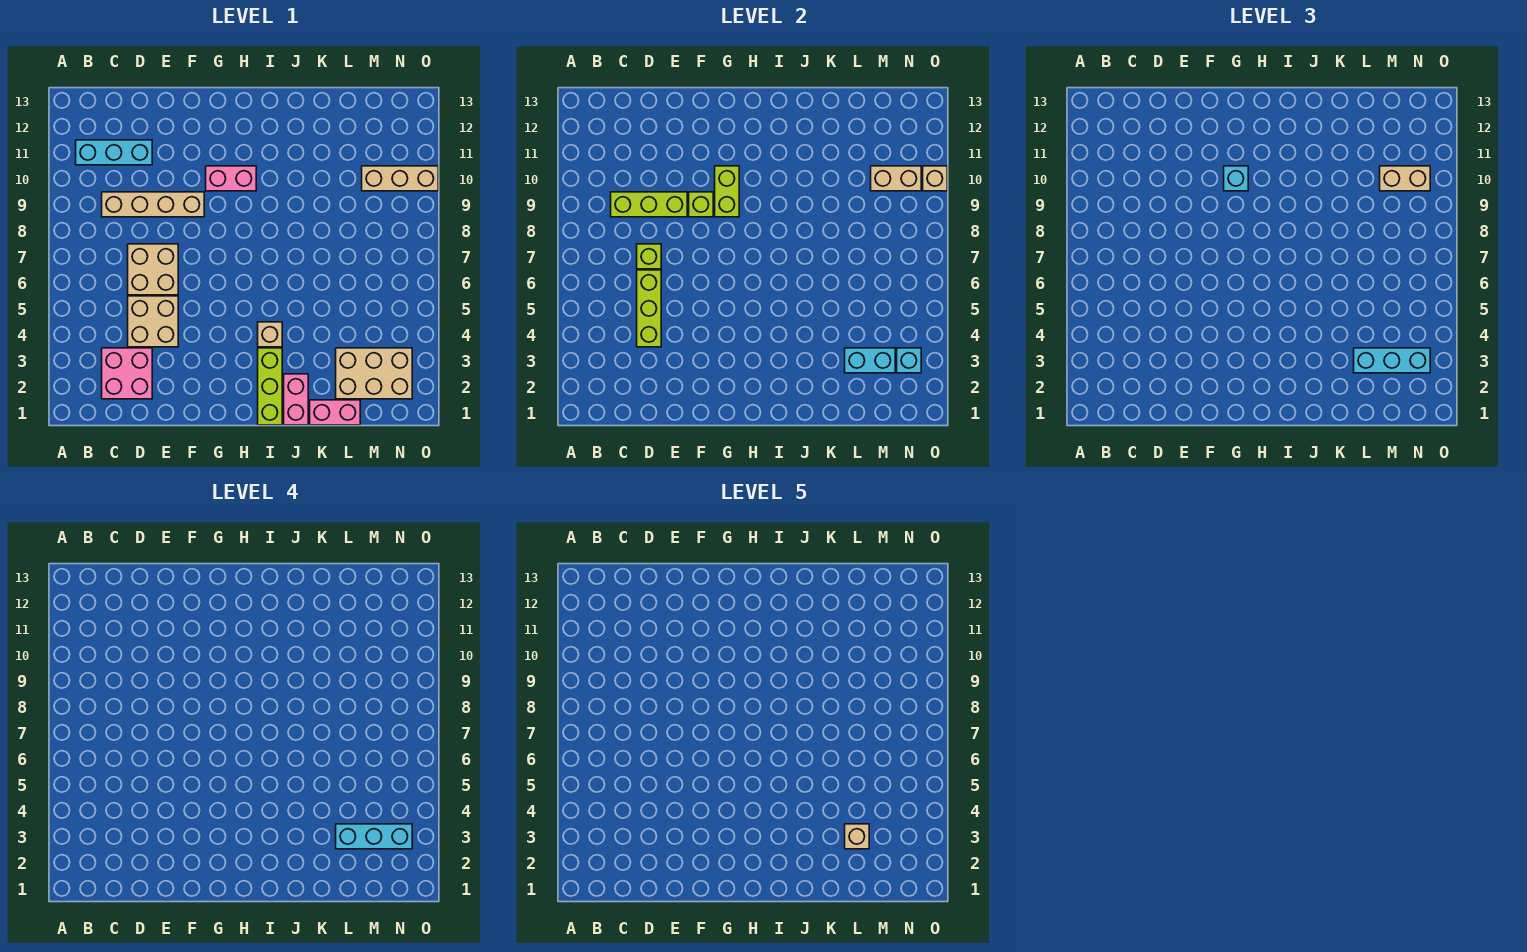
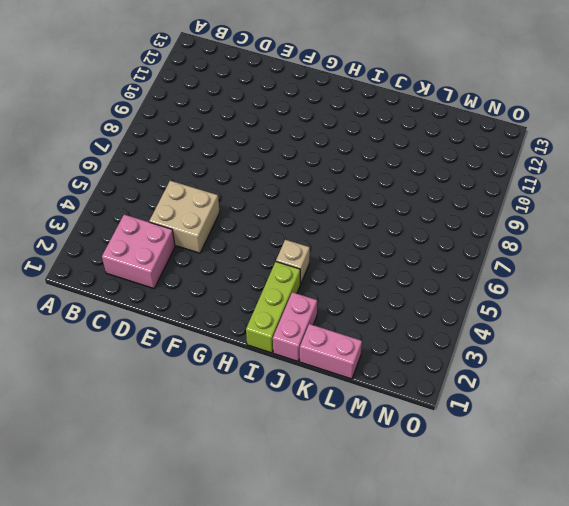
none -> cyan brick B11:D11 level 1
none -> tan brick C9:F9 level 1
none -> tan brick D6:E7 level 1

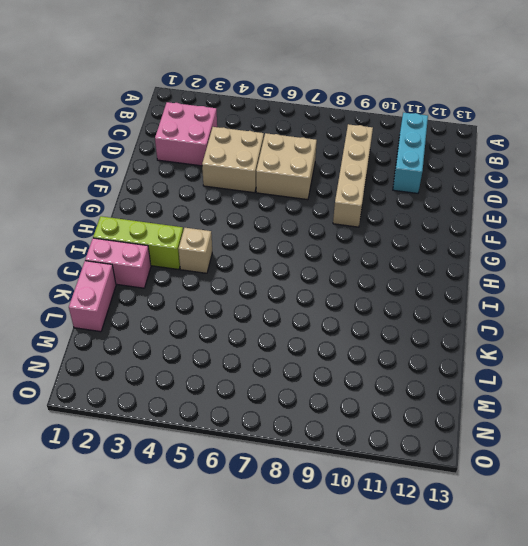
none -> pink brick G10:H10 level 1
none -> tan brick L2:N3 level 1
none -> tan brick M10:O10 level 1

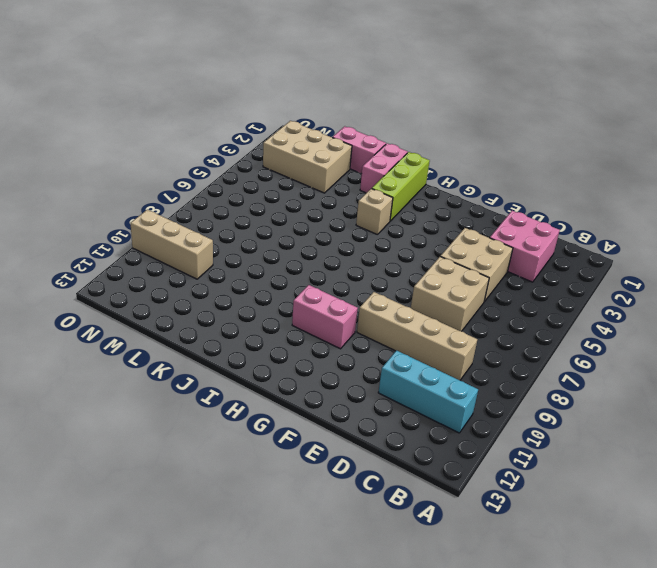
none -> lime brick C9:E9 level 2
none -> lime brick D4:D6 level 2
none -> lime brick D7 level 2

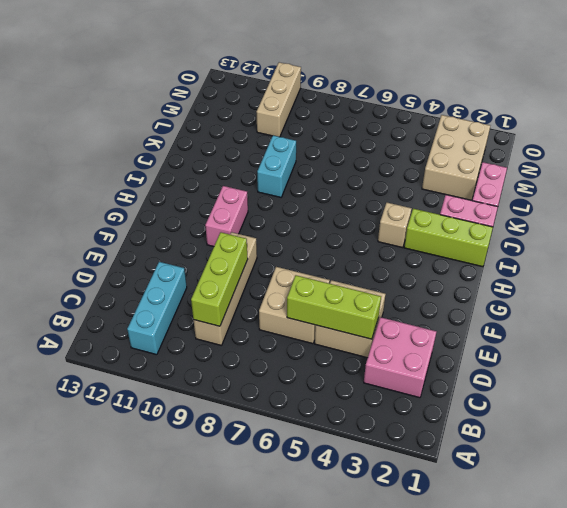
cyan brick J9:K9 level 1 -> cyan brick L3:M3 level 2
none -> lime brick D7 level 2
none -> lime brick F9 level 2
none -> lime brick G9:G10 level 2

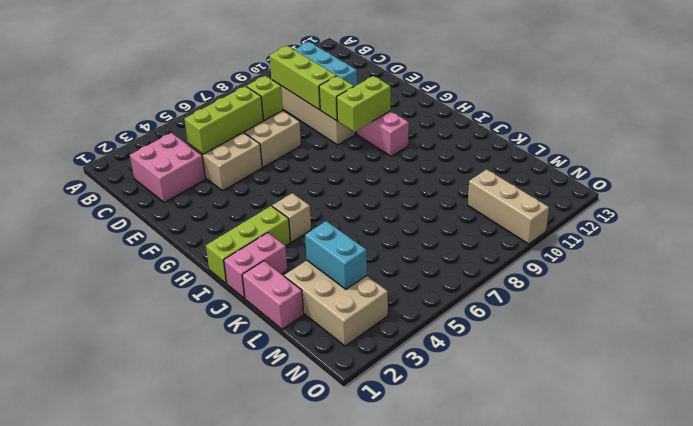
none -> tan brick M10:N10 level 2
none -> cyan brick N3 level 2
none -> tan brick O10 level 2

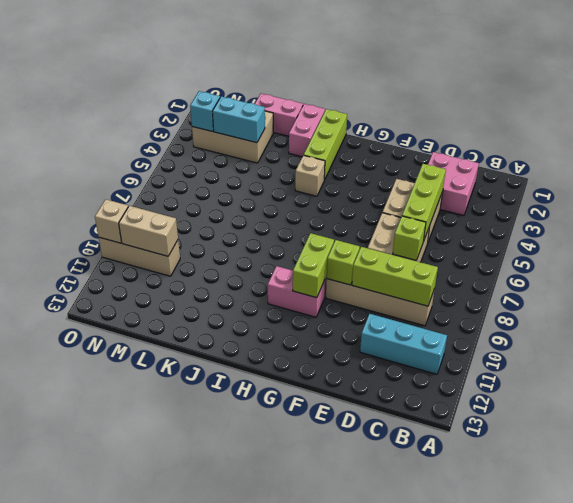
none -> cyan brick G10 level 3
none -> cyan brick L3:N3 level 3
none -> tan brick M10:N10 level 3

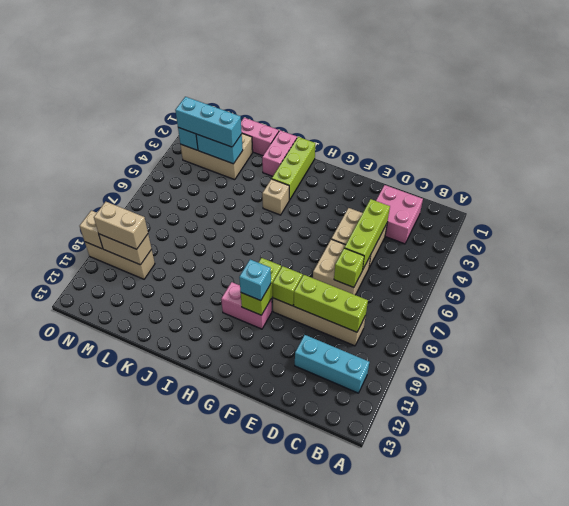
none -> cyan brick L3:N3 level 4
none -> tan brick L3 level 5

